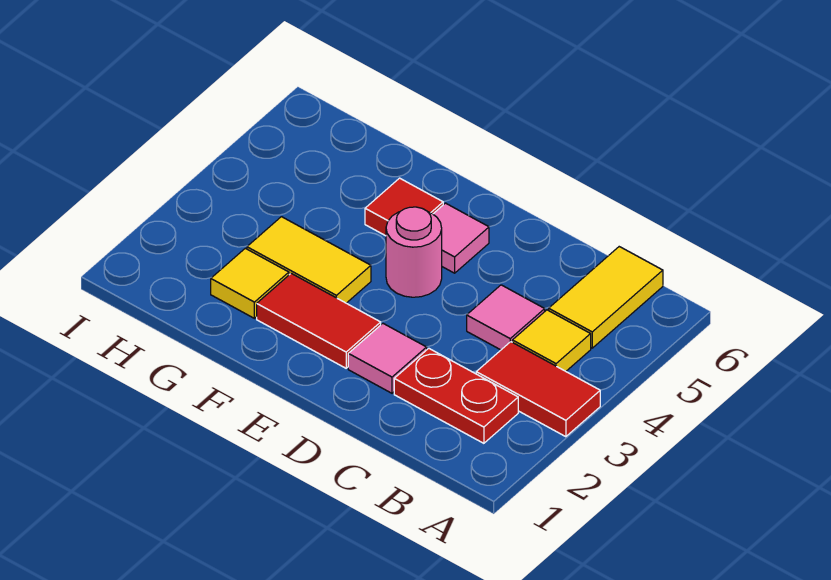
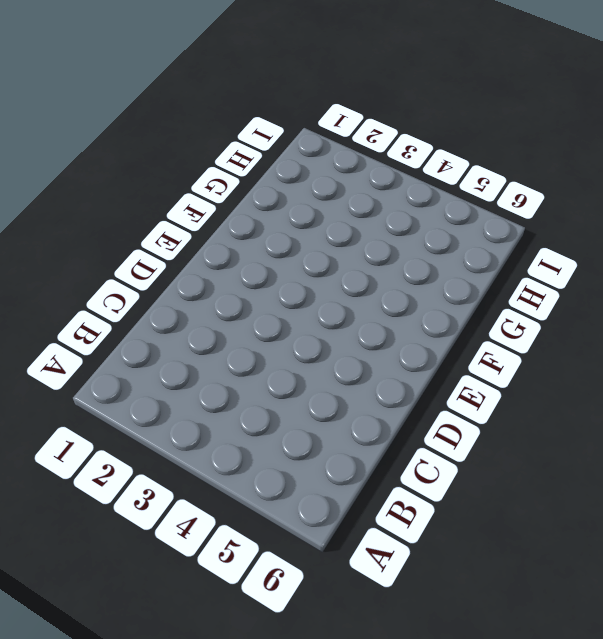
none -> red tile A3:B3 level 1
none -> red plate B2:C2 level 1
none -> yellow tile B4 level 1

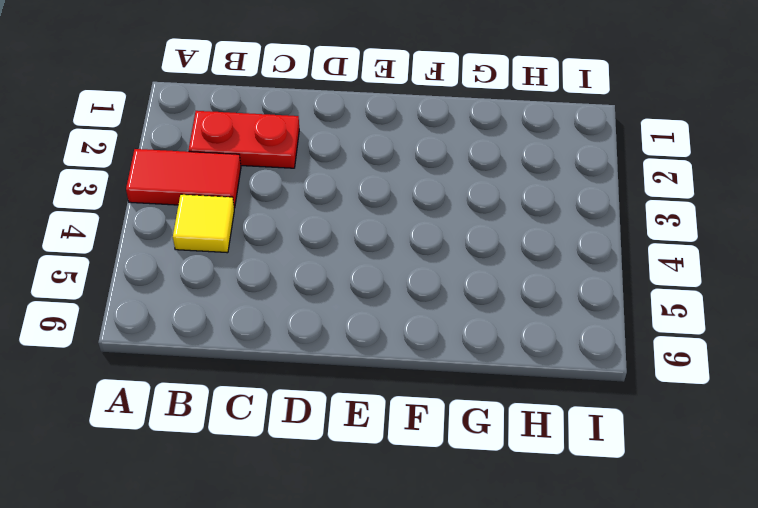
none -> yellow tile B5:B6 level 1
none -> pink tile C4 level 1
none -> pink tile D2 level 1

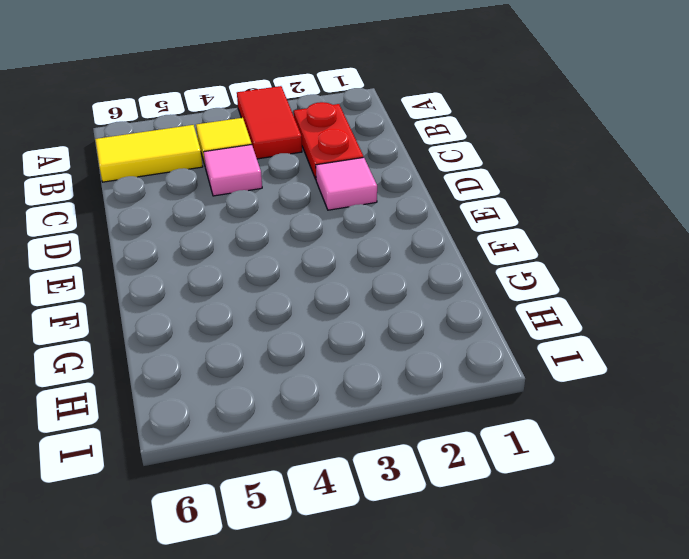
none -> red tile E2:F2 level 1
none -> pink round brick E4 level 1
none -> pink tile E5 level 1

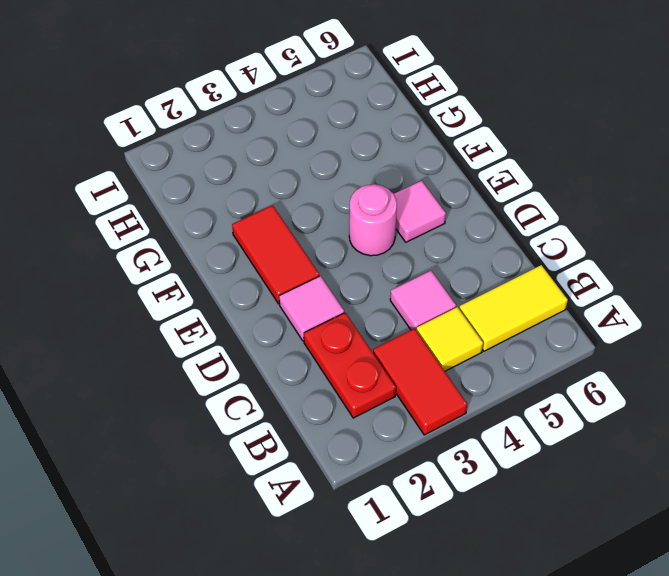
none -> yellow tile F3:G3 level 1
none -> red tile F5 level 1
none -> yellow tile G2 level 1

